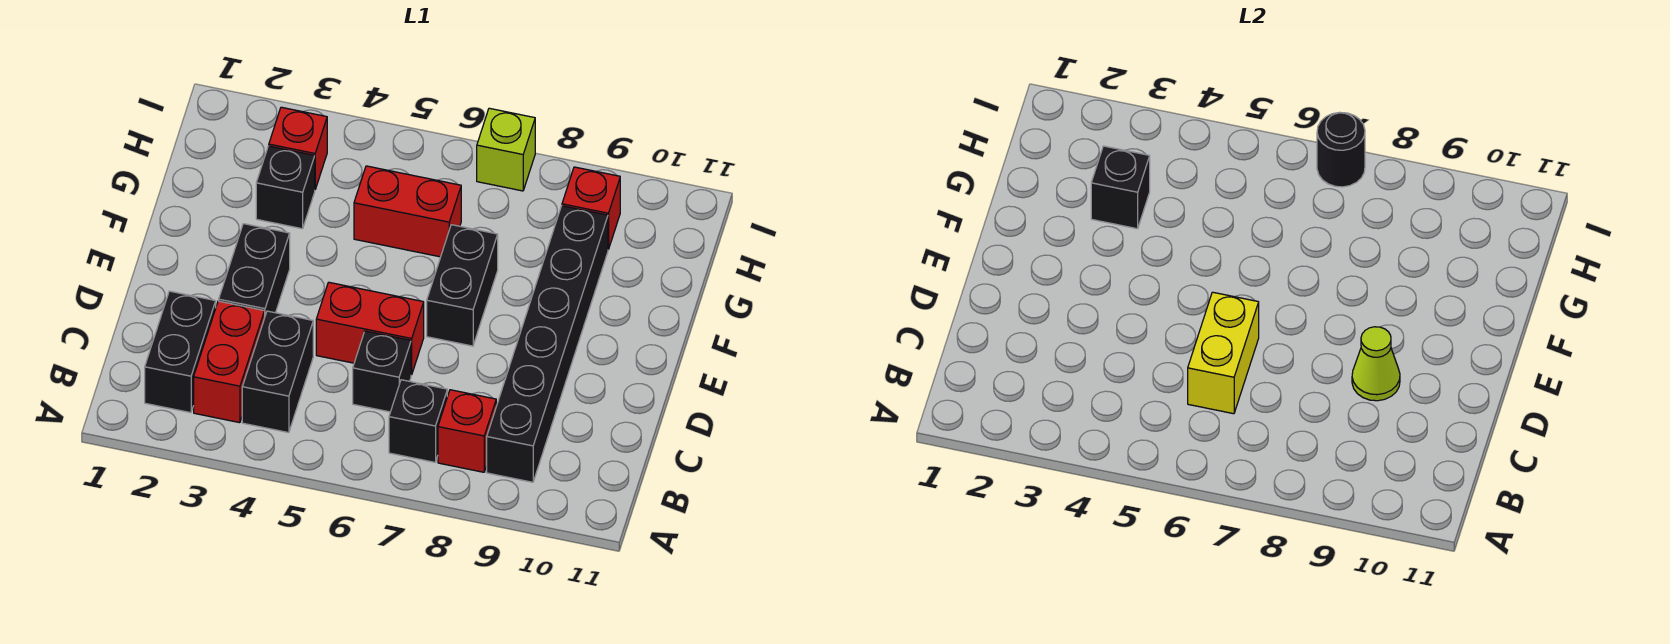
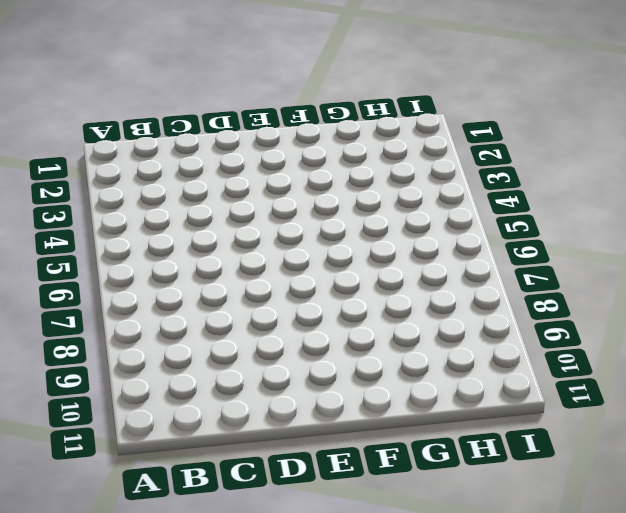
none -> black brick B2:C2 level 1
none -> red brick B3:C3 level 1
none -> black brick B4:C4 level 1

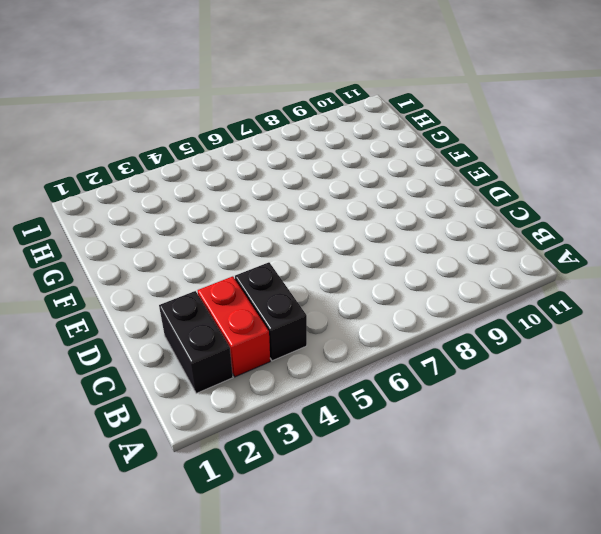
none -> black brick B7 level 1
none -> red brick B8 level 1
none -> black brick B9:G9 level 1

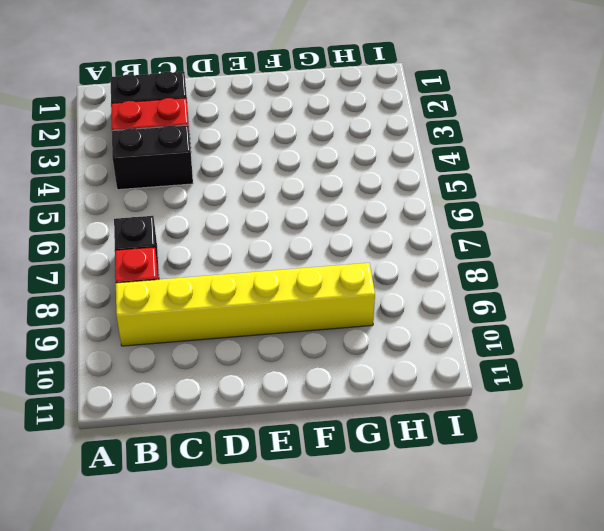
yellow brick B9:G9 level 1 -> black brick B9:G9 level 1
none -> black brick C6 level 1
none -> black brick D3:E3 level 1
none -> red brick D5:D6 level 1

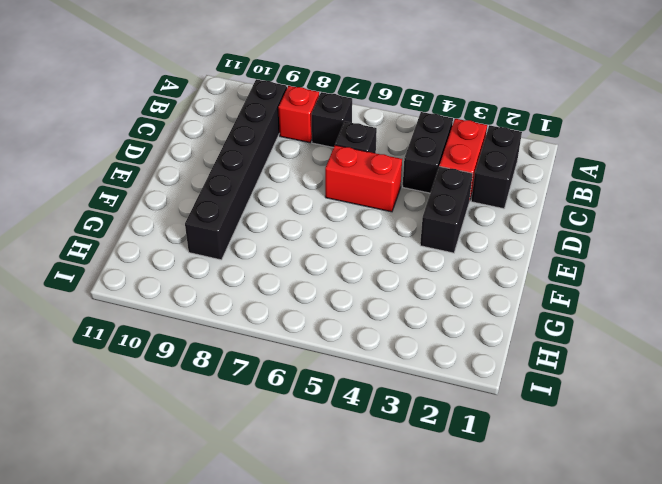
none -> black brick E7:F7 level 1
none -> black brick G3 level 1
none -> red brick G5:G6 level 1

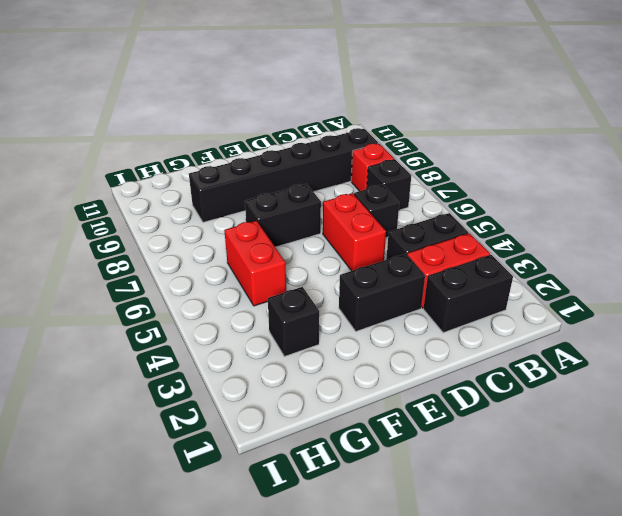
none -> red brick H3 level 1
none -> red brick H9 level 1
none -> lime brick I7 level 1

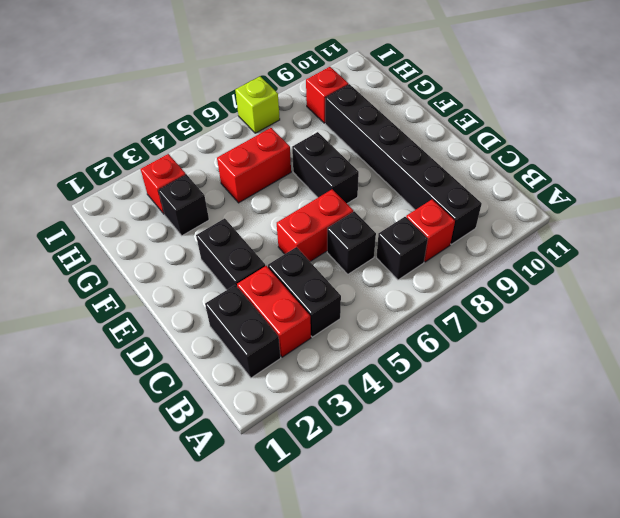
none -> yellow brick C6:D6 level 2
none -> lime cone D9 level 2
none -> black brick G3 level 2

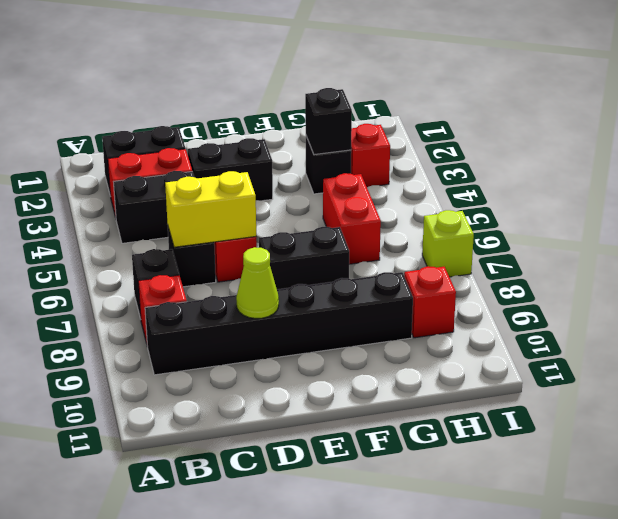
none -> black round brick I7 level 2

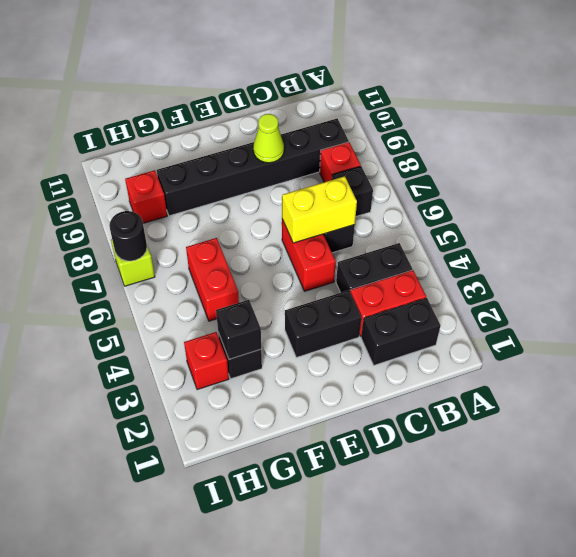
none -> black brick E7:F7 level 1

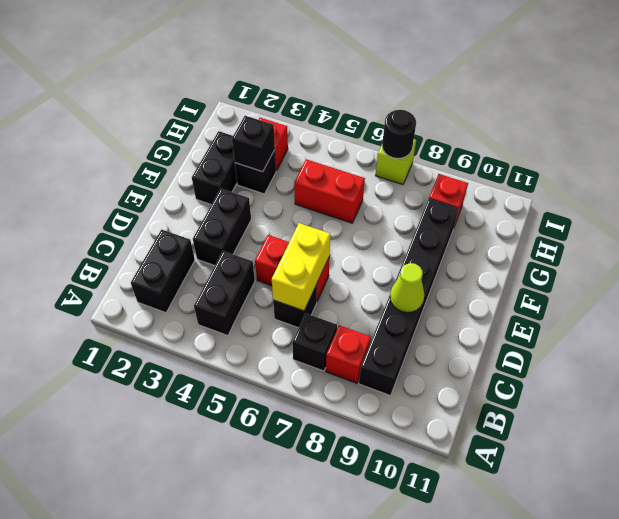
black brick F2:G2 level 1 -> black brick E7:F7 level 1
none -> red brick B3:C3 level 1

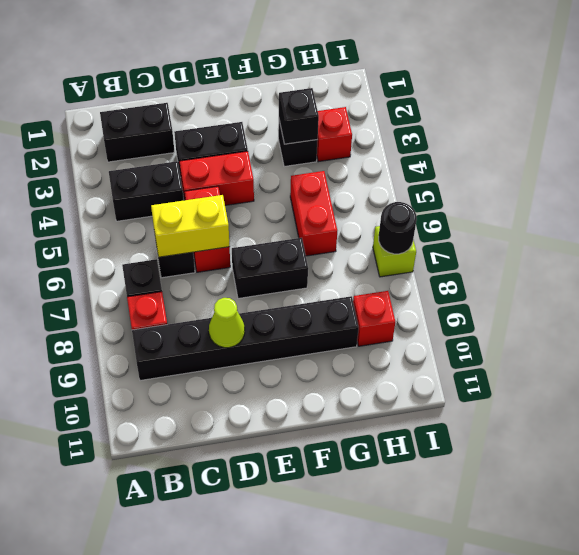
red brick D4:E4 level 1 -> red brick B3:C3 level 1

